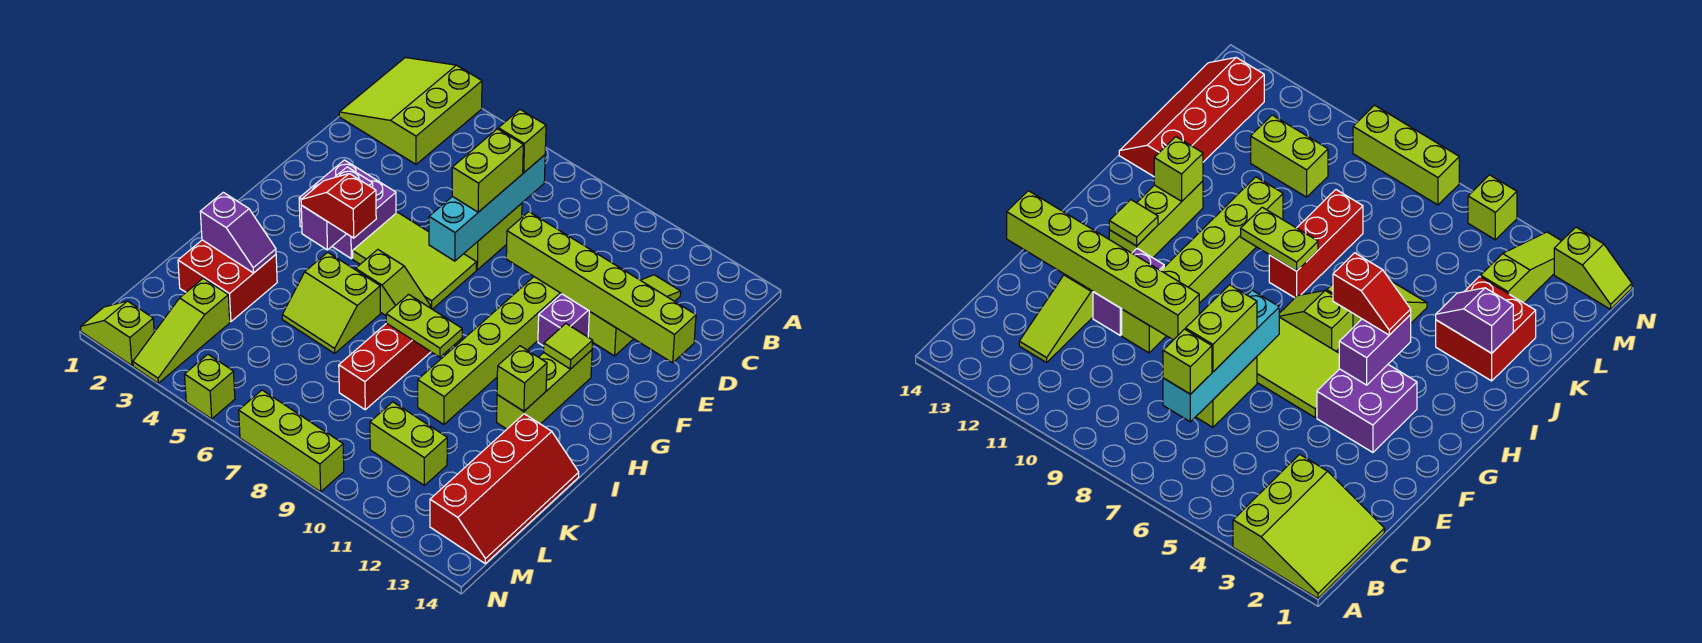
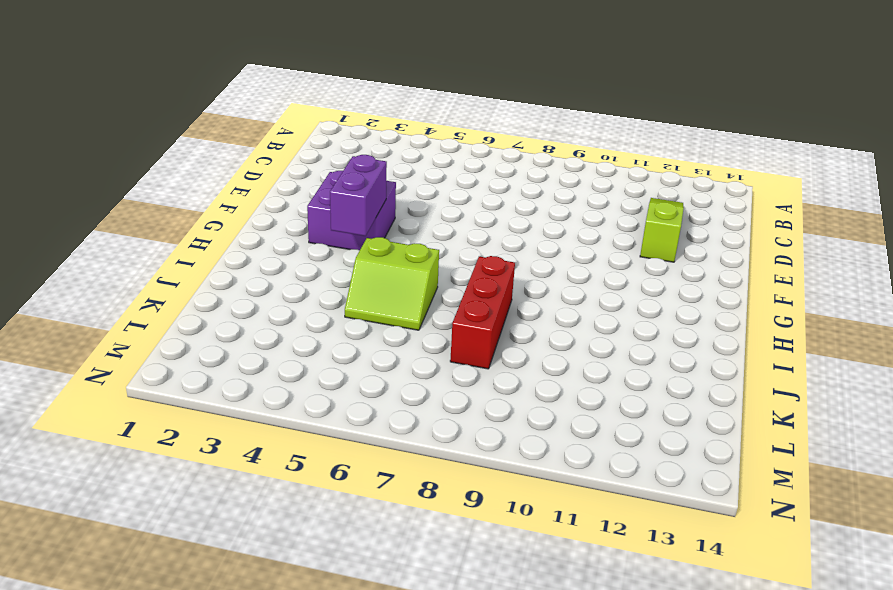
none -> lime slope A1:C3 level 1 top 3
none -> lime brick D7:E7 level 1
none -> lime brick E10:J10 level 1

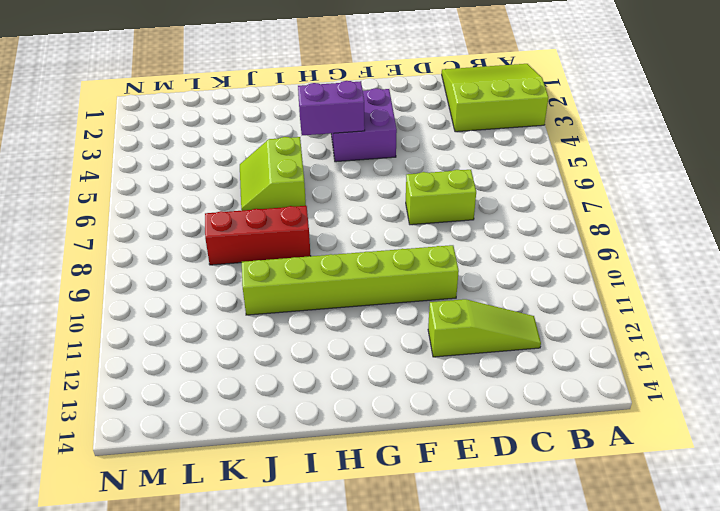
none -> purple brick E11:F11 level 1
none -> lime tile F5:G7 level 1
none -> lime brick G12:I12 level 1

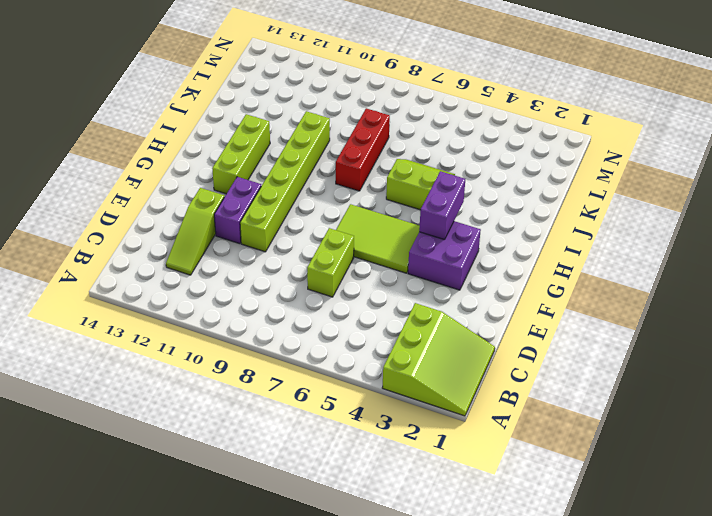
none -> lime slope H6:H7 level 1 top 6
none -> red brick J2:K3 level 1
none -> red slope J13:M14 level 1 top 13

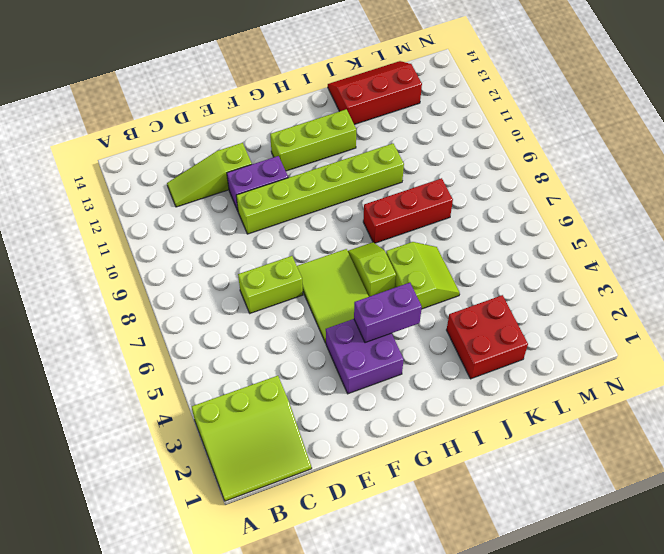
red slope J13:L14 level 1 top 13 -> red slope J13:M14 level 1 top 13
none -> lime slope L3:N3 level 1 top L
none -> lime brick L10:L11 level 1
none -> lime slope N1:N2 level 1 top 2

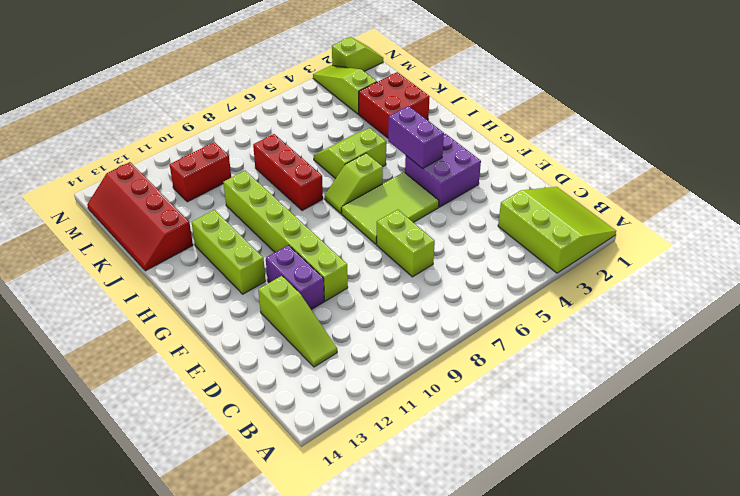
red brick L10:L11 level 1 -> lime brick L10:L11 level 1
none -> lime brick N5 level 1
none -> lime brick N7:N9 level 1
none -> cyan brick C7:F7 level 2

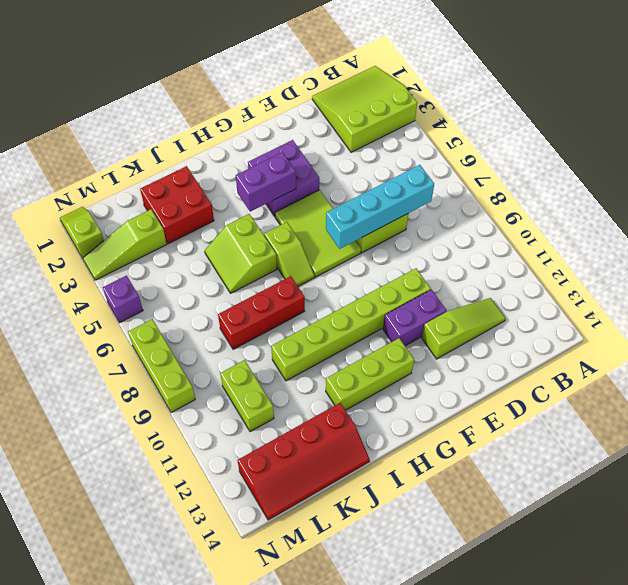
purple brick N5 level 1 -> lime brick N5 level 1
none -> lime brick E9:E14 level 2
none -> lime tile G12 level 2
none -> lime plate I8:I9 level 2

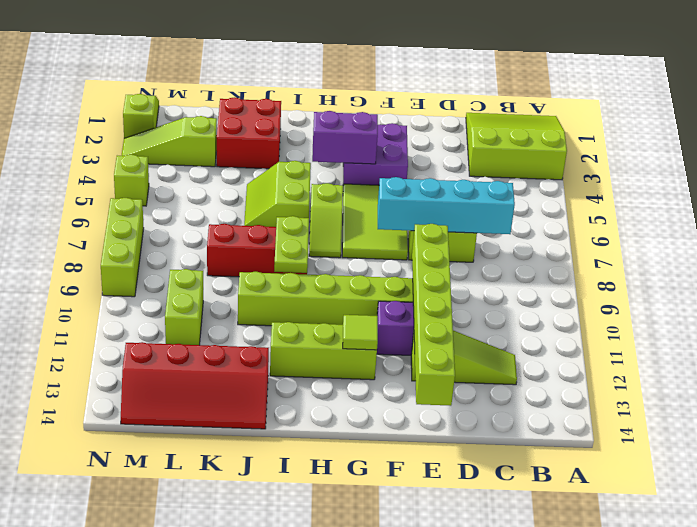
none -> lime brick I12 level 2
none -> purple slope J2:J3 level 2 top 2
none -> lime brick C7 level 3

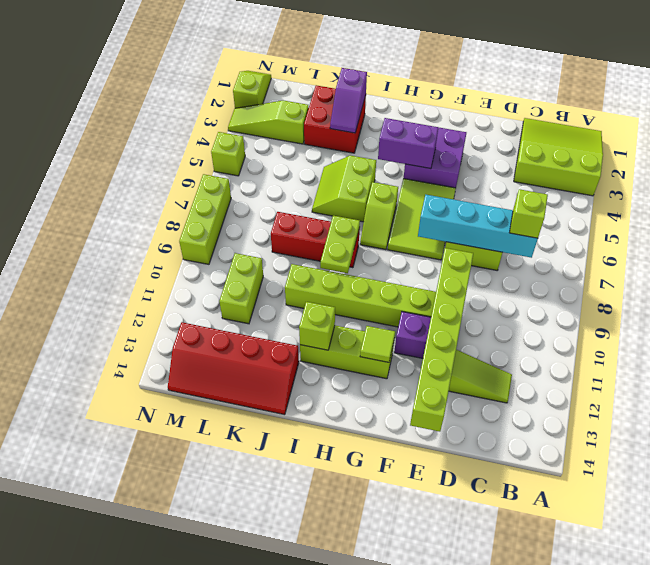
none -> lime brick D7:E7 level 3
none -> red slope H4:H5 level 3 top 5

